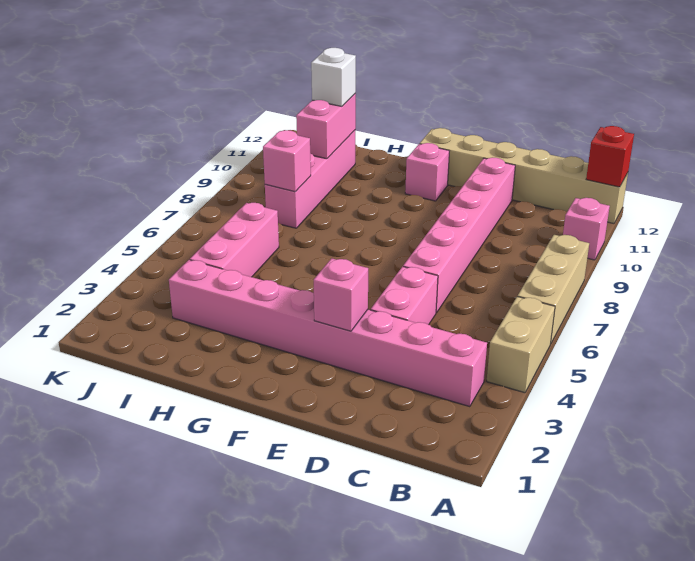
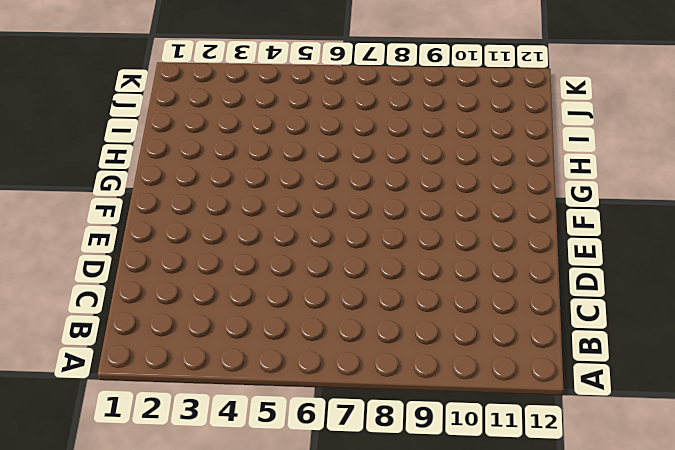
none -> tan brick A4:A5 level 1
none -> tan brick A6:A8 level 1
none -> pink brick A10 level 1

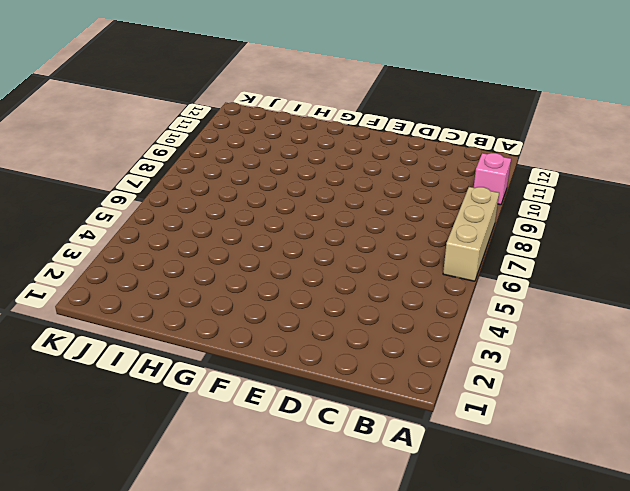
none -> tan brick A4:A5 level 1
none -> tan brick A12:F12 level 1
none -> pink brick B3:I3 level 1

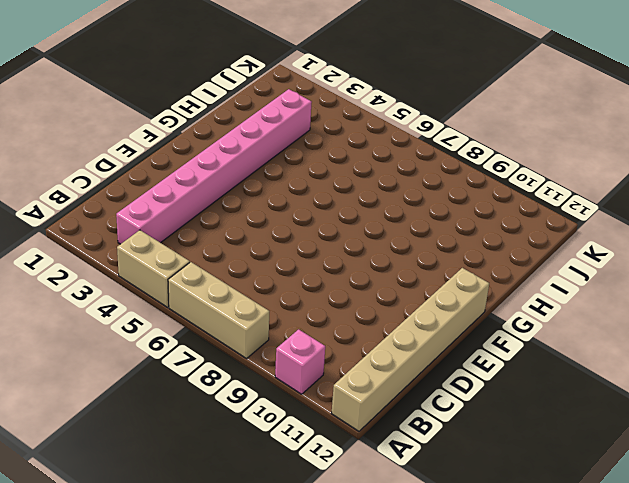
none -> pink brick D4:D5 level 1
none -> pink brick D6:D11 level 1
none -> pink brick F11 level 1

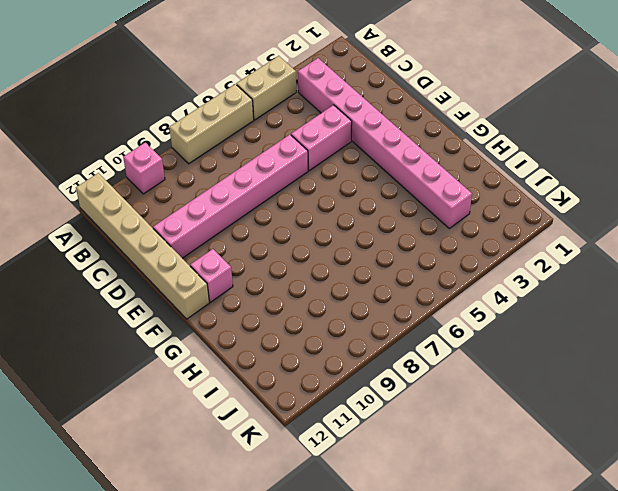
none -> pink brick I4:I6 level 1
none -> pink brick I8:I11 level 1
none -> red brick A12 level 2

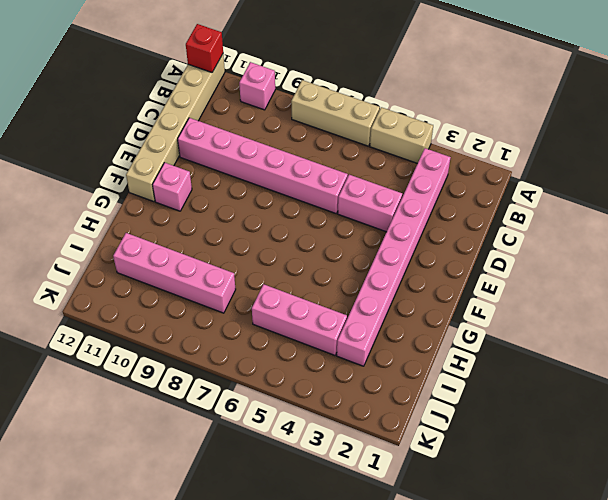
none -> pink brick E3 level 2
none -> pink brick I8 level 2
none -> pink brick I10:I11 level 2

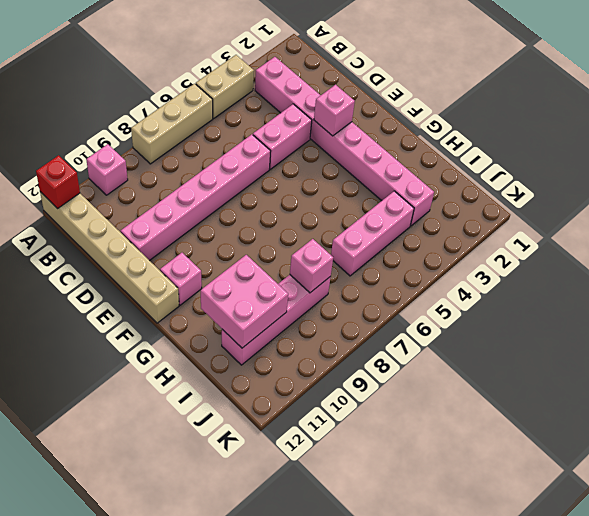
pink brick H10:I11 level 2 -> pink brick I10:I11 level 2
none -> white brick I11 level 3

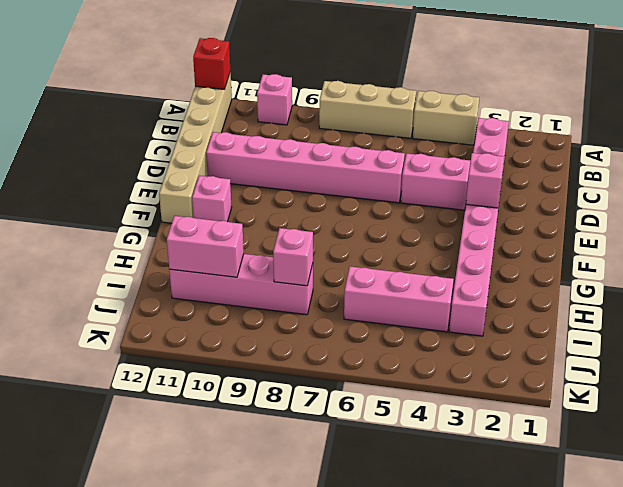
none -> white brick I11 level 3

